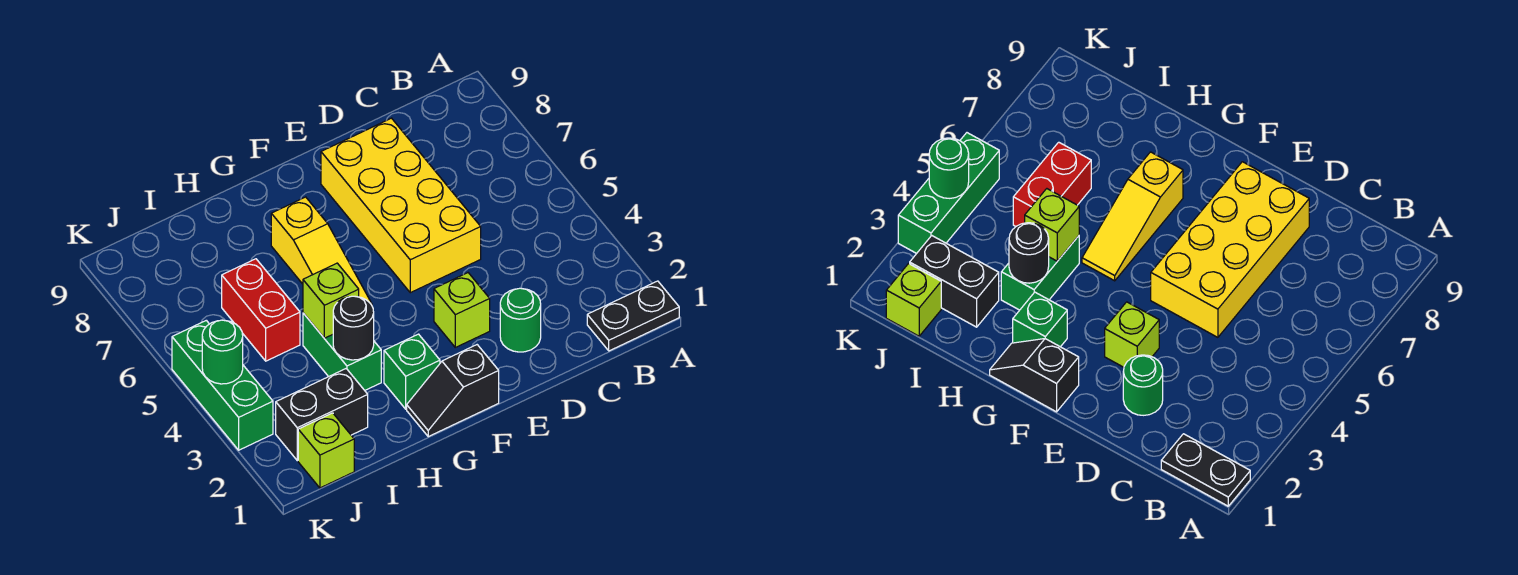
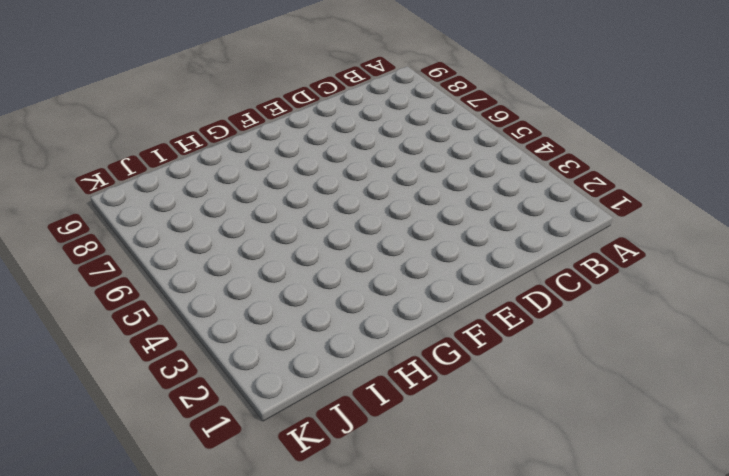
none -> black plate A1:B1 level 1
none -> green round brick D2 level 1
none -> yellow brick D5:E8 level 1

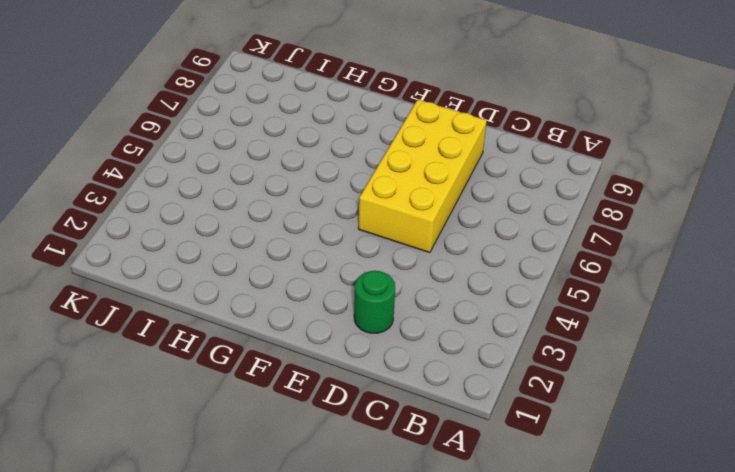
none -> black plate A1:B1 level 1
none -> lime brick E3 level 1
none -> black slope F1:G1 level 1 top F

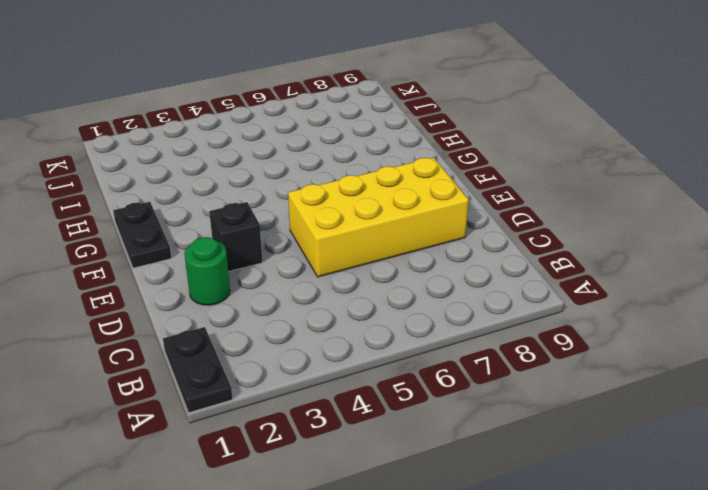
black brick E3 level 1 -> lime brick E3 level 1
black plate F1:G1 level 1 -> black slope F1:G1 level 1 top F
none -> green brick G2 level 1
none -> yellow slope G5:G7 level 1 top 7
none -> green brick H3:H4 level 1

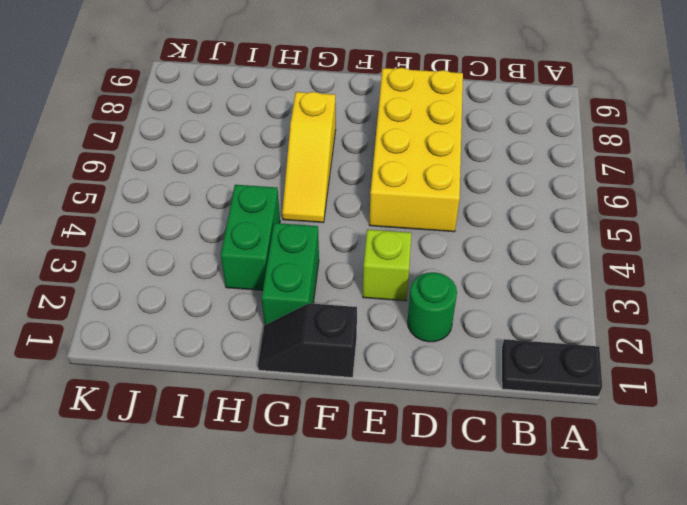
green brick G2:G3 level 1 -> green brick G2 level 1
none -> black brick I2:J2 level 1
none -> red brick I5:I6 level 1
none -> lime brick J1 level 1

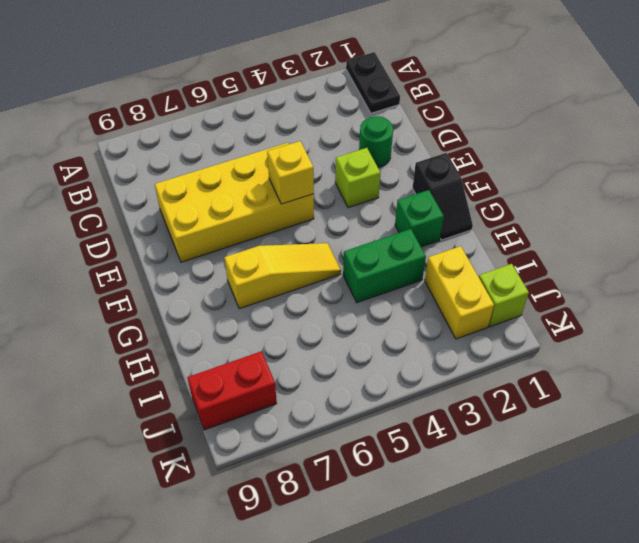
yellow brick E5 level 2 -> none
yellow brick I2:J2 level 1 -> black brick I2:J2 level 1
red brick J8:J9 level 1 -> red brick I5:I6 level 1
none -> green brick K3:K5 level 1
none -> black round brick H3 level 2
none -> lime brick H4 level 2

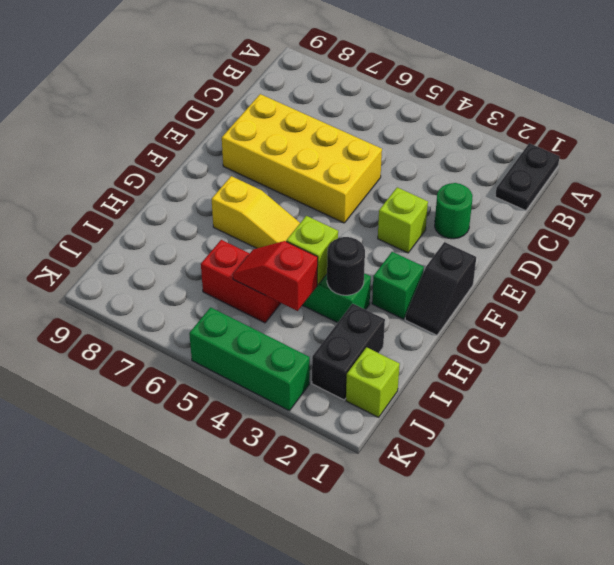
red slope I4:I5 level 2 top 4 -> none
none -> green round brick K4 level 2

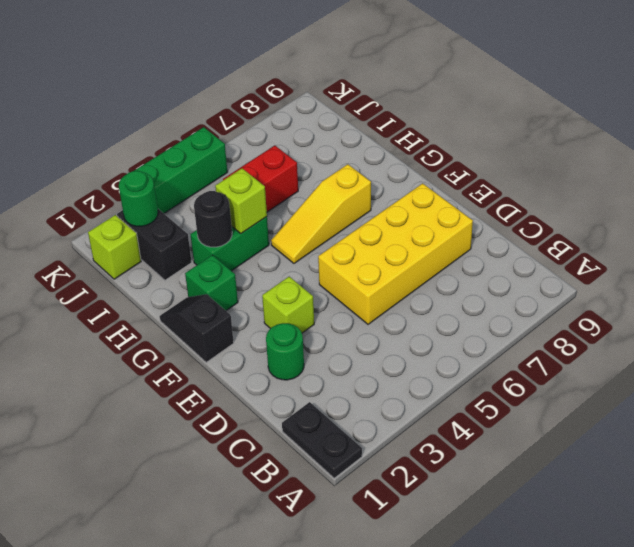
green round brick J2 level 2 -> green round brick K4 level 2

